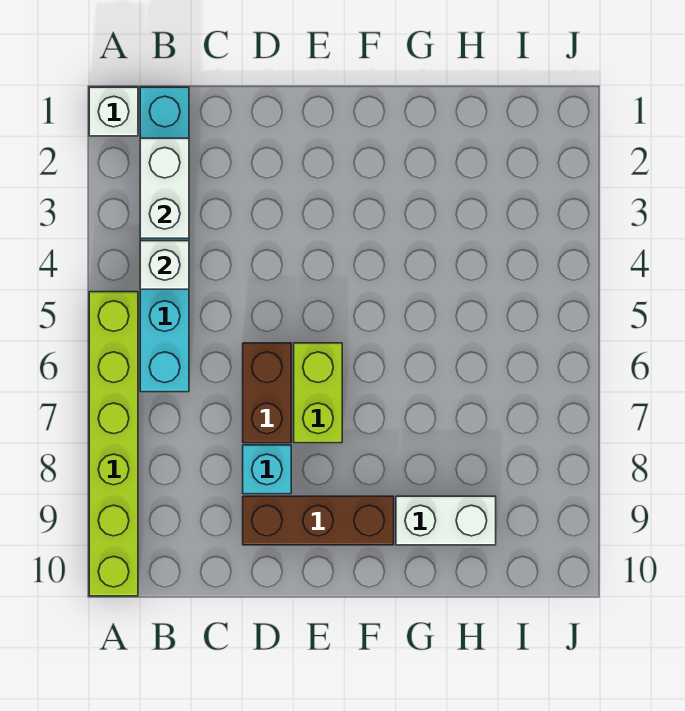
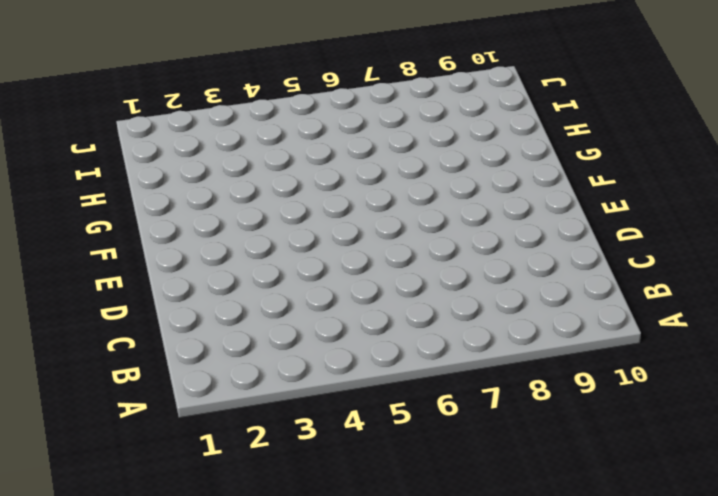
none -> white brick A1 level 1
none -> lime brick A5:A10 level 1

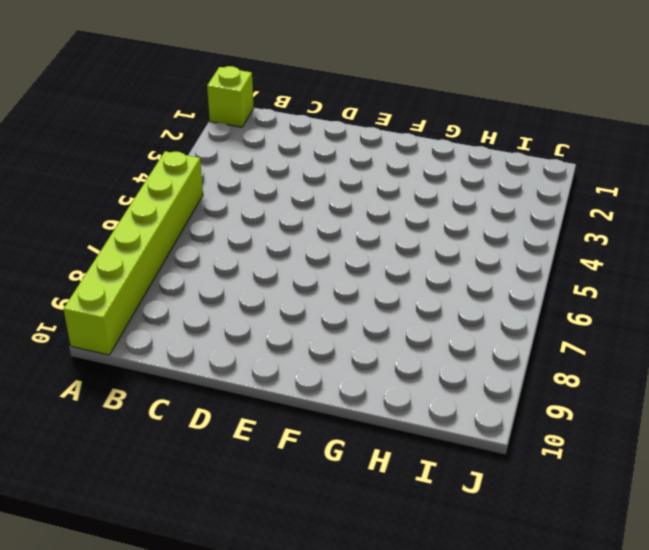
lime brick A1 level 1 -> white brick A1 level 1
none -> cyan brick B1:B6 level 1
none -> brown brick D6:D7 level 1

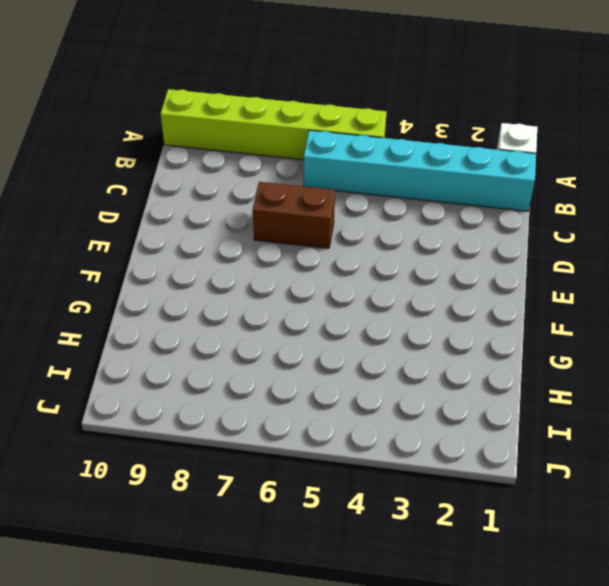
none -> cyan brick D8 level 1
none -> brown brick D9:F9 level 1

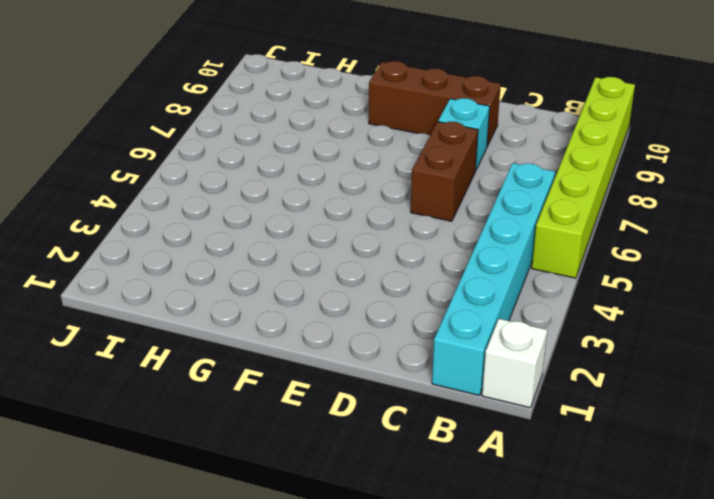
none -> lime brick E6:E7 level 1
none -> white brick G9:H9 level 1

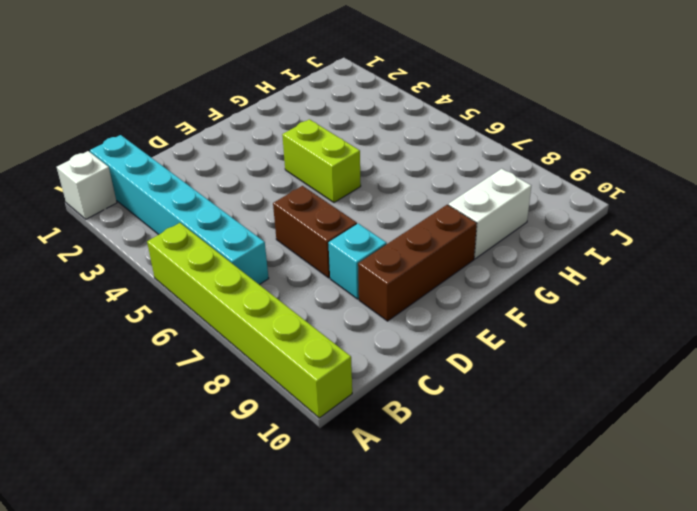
lime brick F4:F5 level 1 -> lime brick E6:E7 level 1
none -> white brick B2:B3 level 2
none -> white brick B4 level 2

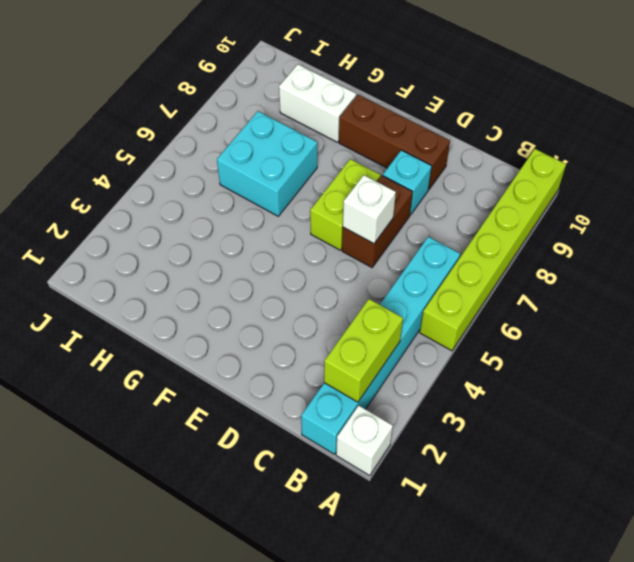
lime brick B2:B3 level 2 -> white brick B2:B3 level 2
white brick D6 level 2 -> white brick B4 level 2
cyan brick G6:H7 level 1 -> none

